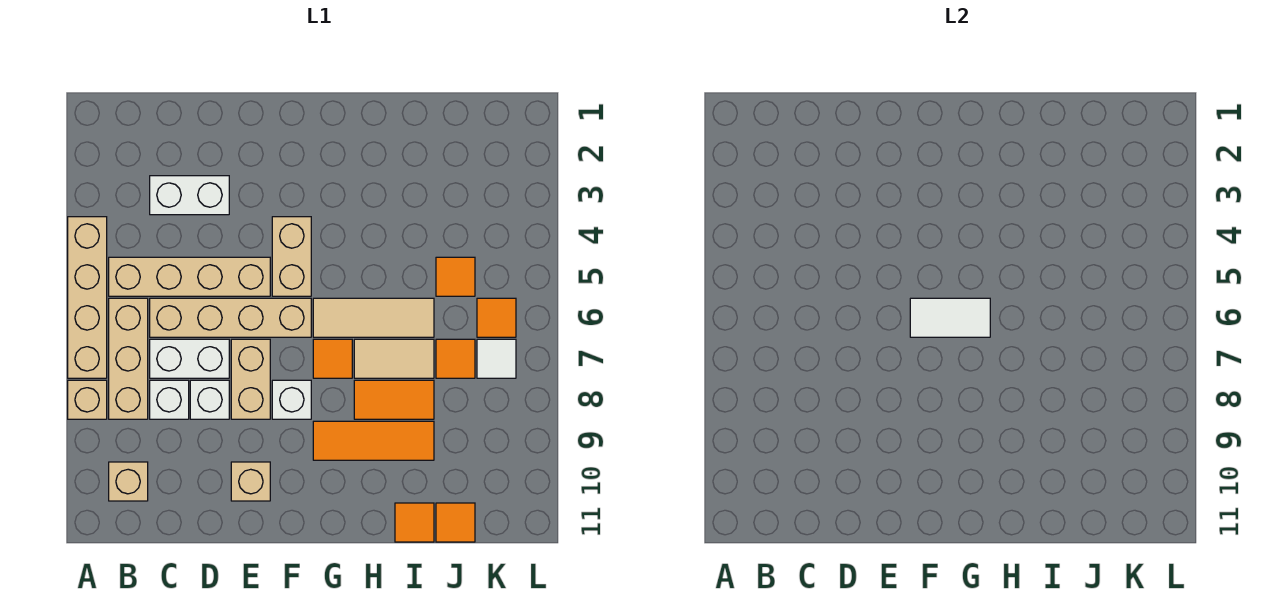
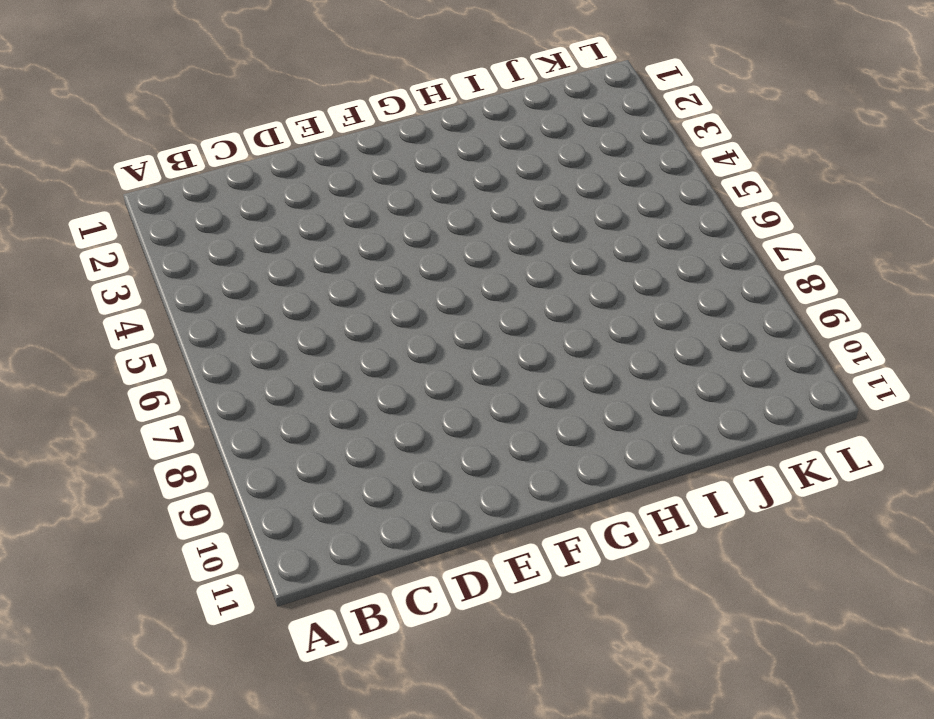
none -> tan brick A4:A7 level 1
none -> tan brick A8 level 1
none -> tan brick B5:E5 level 1

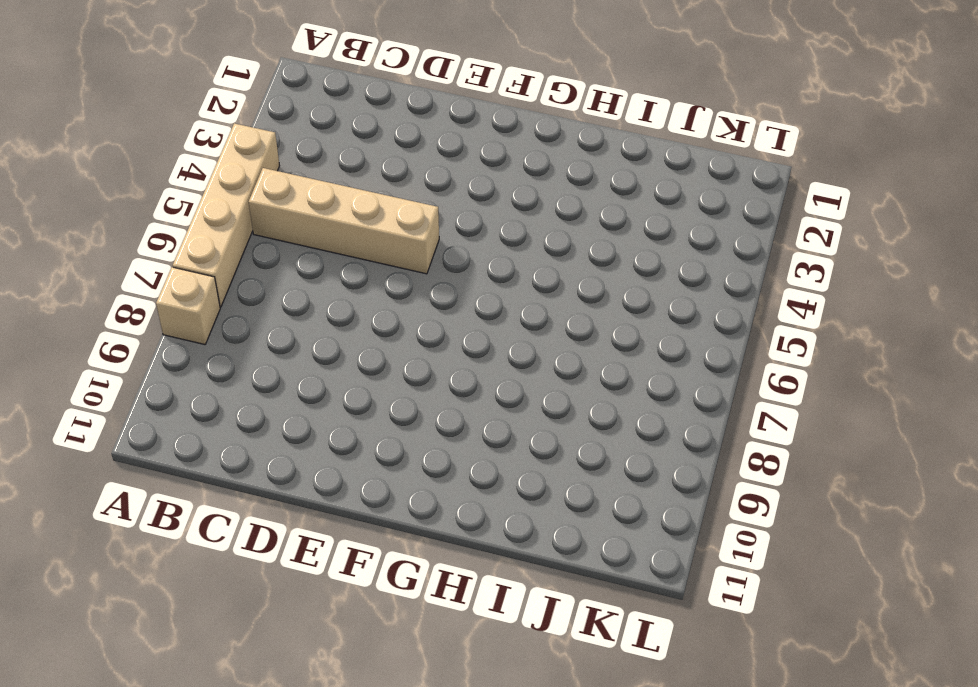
none -> tan brick B6:B8 level 1
none -> tan brick B10 level 1
none -> white brick C3:D3 level 1

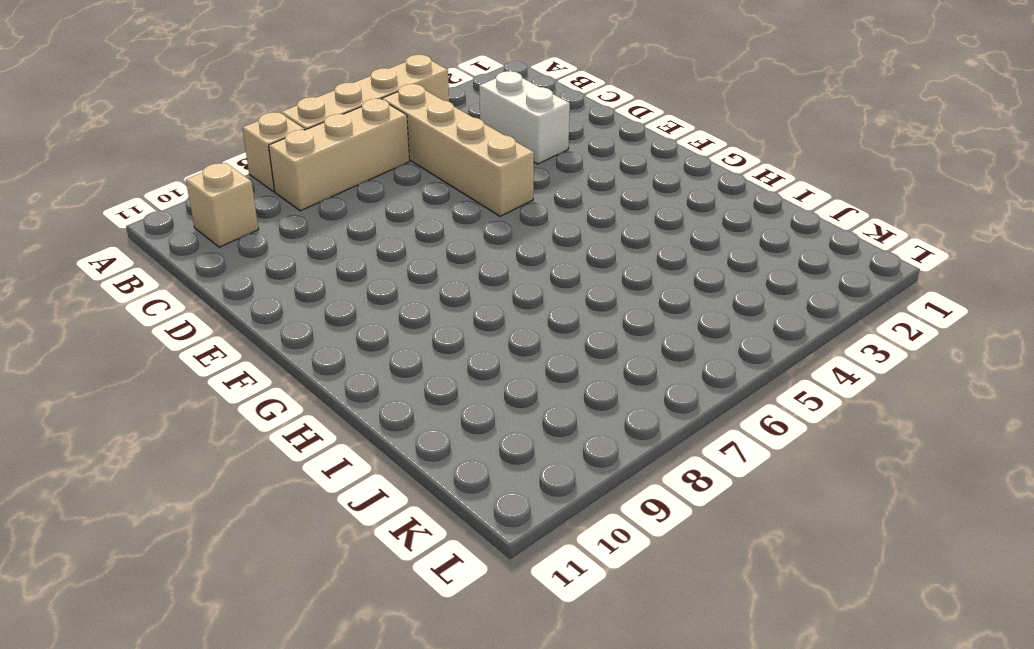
none -> tan brick C6:F6 level 1
none -> white brick C7:D7 level 1
none -> white brick C8 level 1

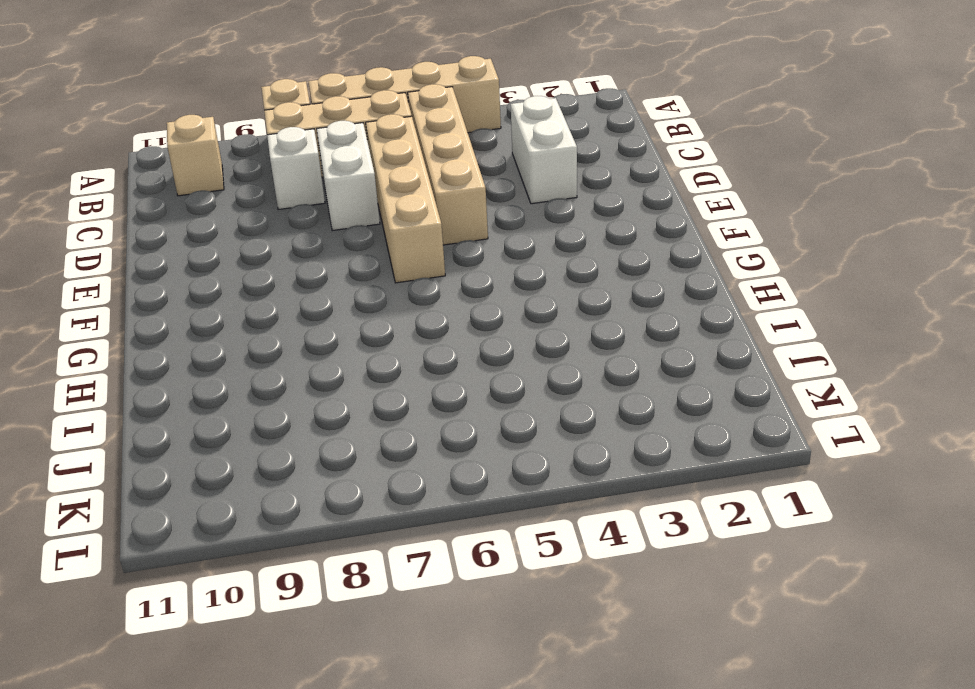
none -> white brick D8 level 1
none -> tan brick E7:E8 level 1
none -> tan brick E10 level 1

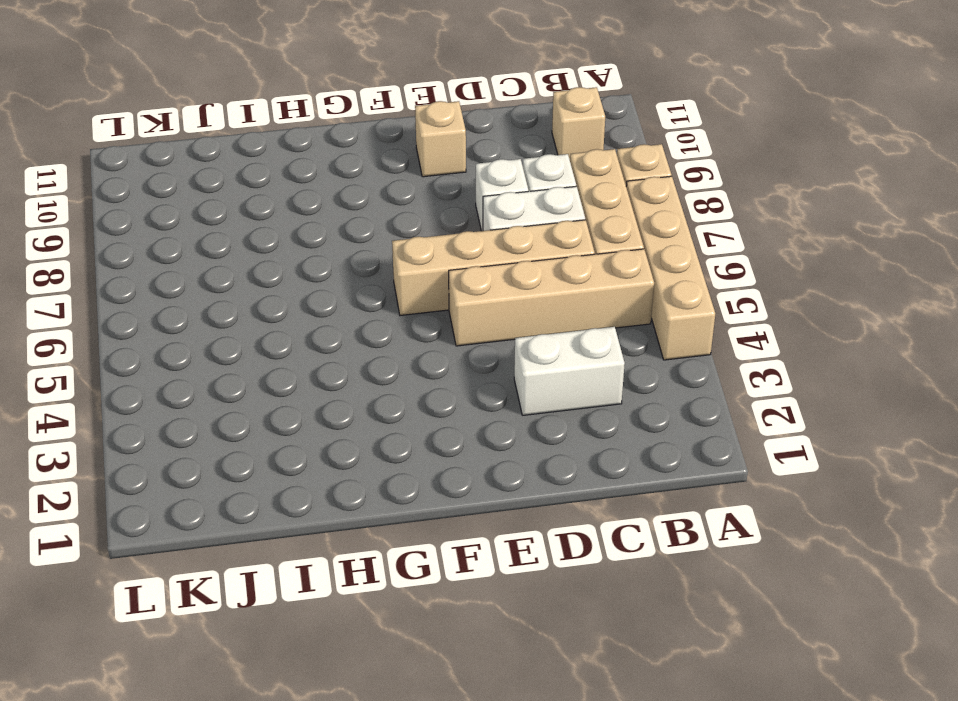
none -> tan brick E7:E8 level 1
none -> tan brick F4:F5 level 1
none -> white brick F8 level 1

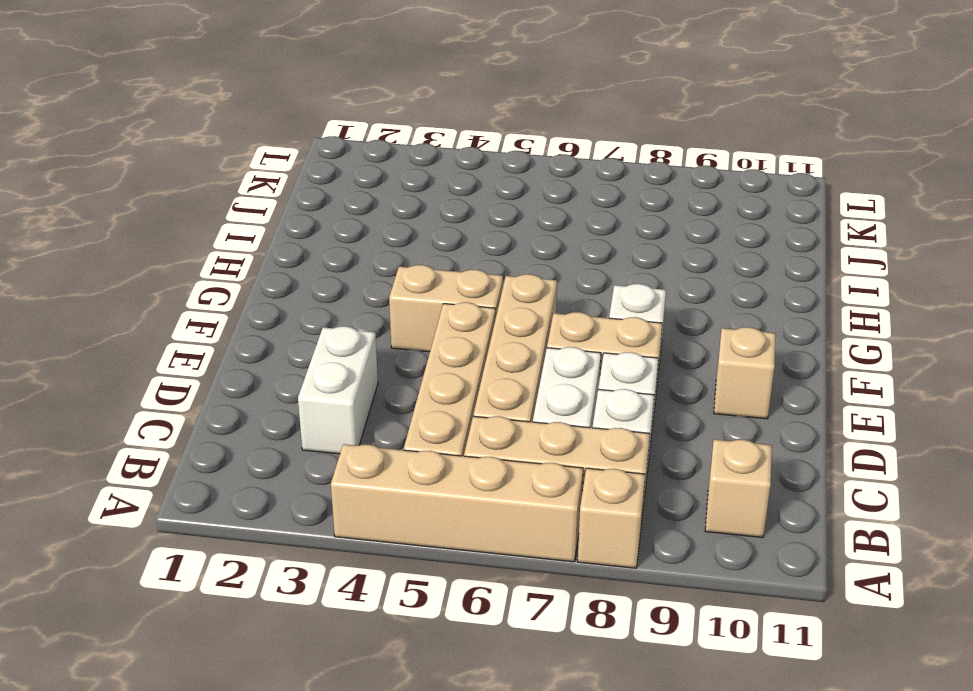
none -> tan tile G6:I6 level 1
none -> orange tile G7 level 1
none -> orange tile G9:I9 level 1

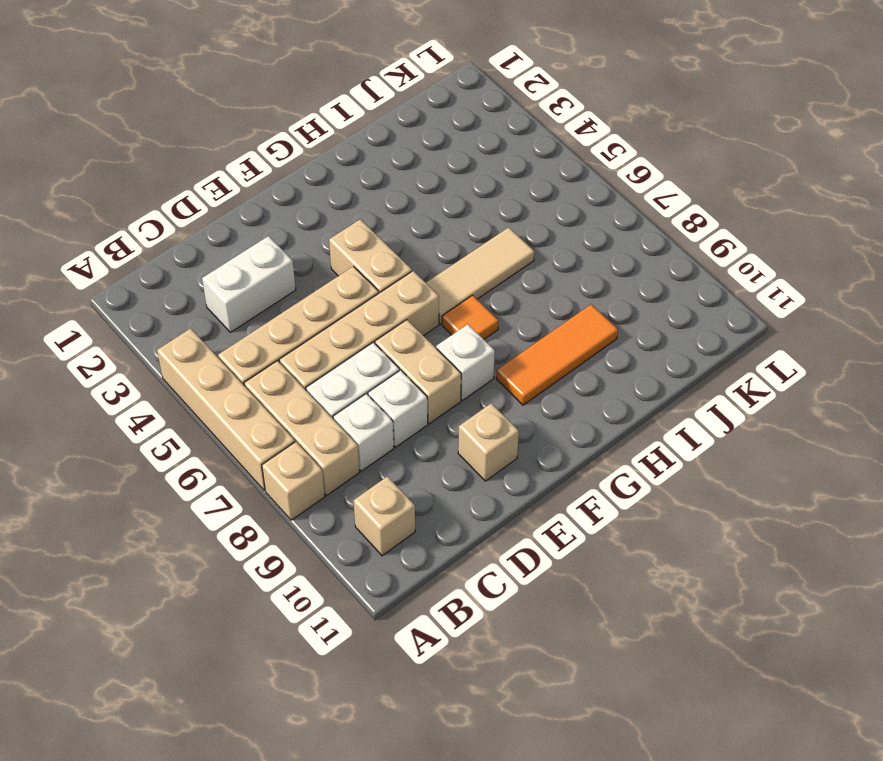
none -> tan tile H7:I7 level 1
none -> orange tile H8:I8 level 1
none -> orange tile I11 level 1

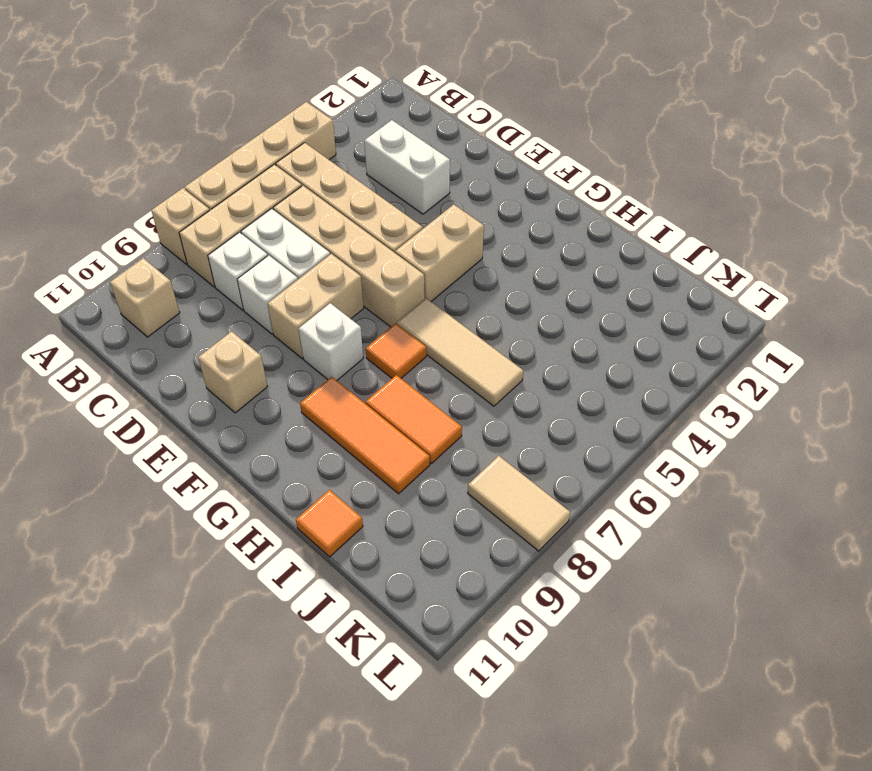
tan tile K8:L8 level 1 -> tan tile H7:I7 level 1
none -> orange tile J5 level 1
none -> orange tile J7 level 1
none -> orange tile J11 level 1

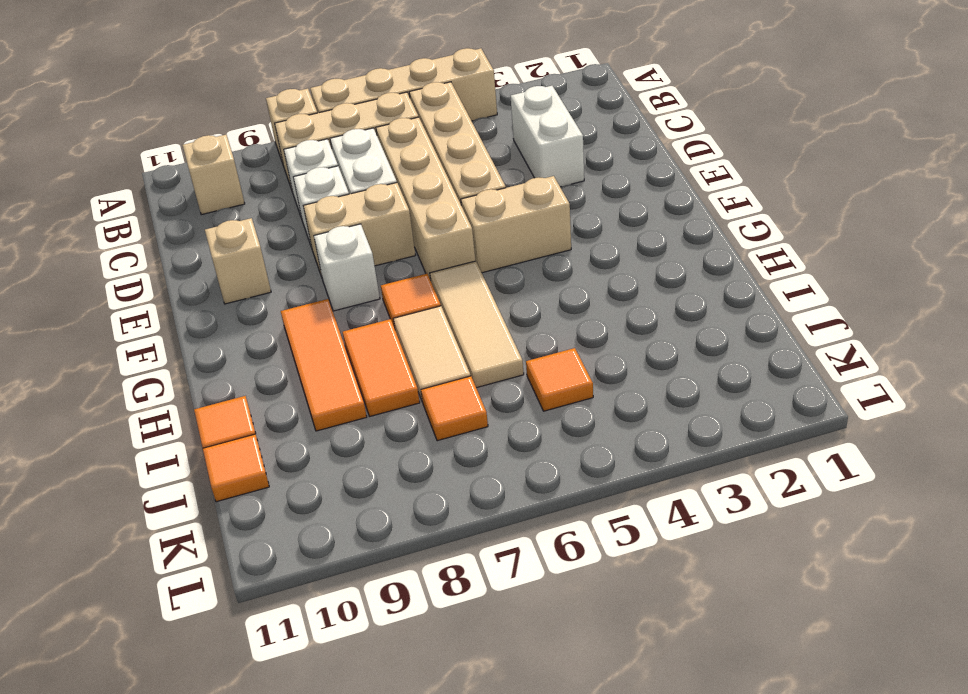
none -> orange tile K6 level 1
none -> white tile K7 level 1
none -> white tile F6:G6 level 2

